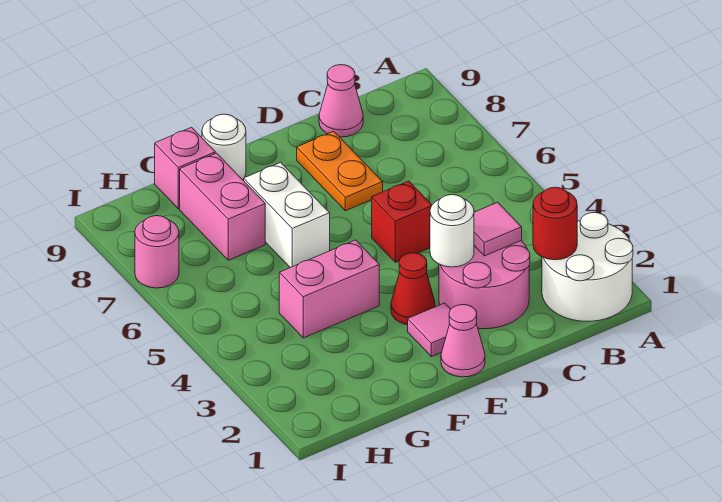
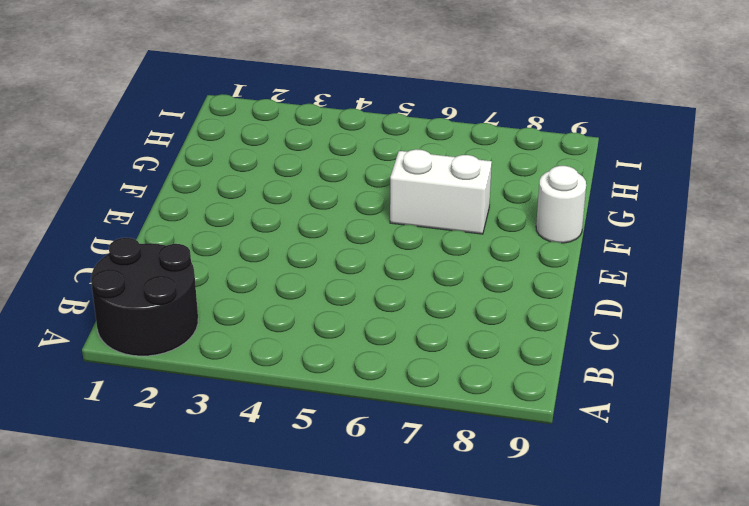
black round brick A1:B2 level 1 -> white round brick A1:B2 level 1
none -> pink round brick C2:D3 level 1
none -> pink cone C9 level 1
none -> red brick D5 level 1

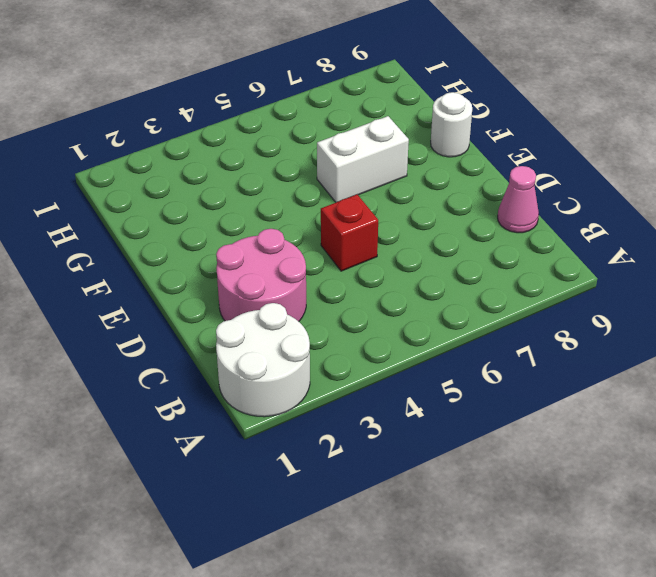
none -> orange plate D7:D8 level 1
none -> pink cone E1 level 1
none -> pink tile E2 level 1

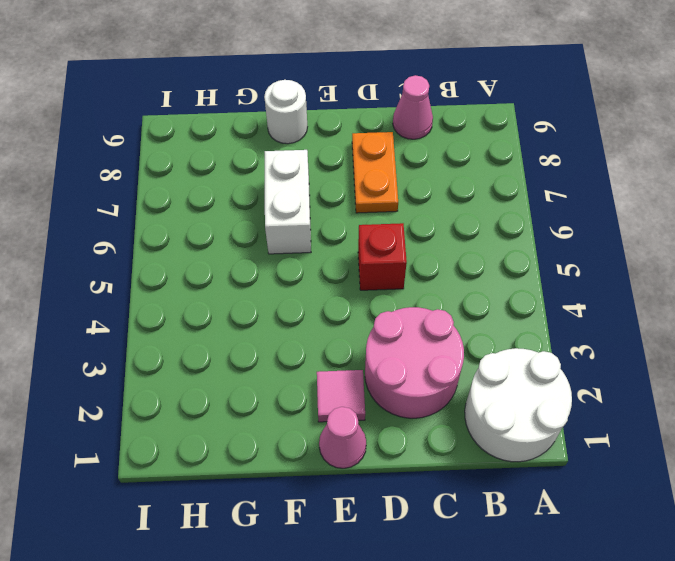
none -> red cone E3 level 1
none -> pink brick F4:G4 level 1
none -> pink brick G7:G8 level 1

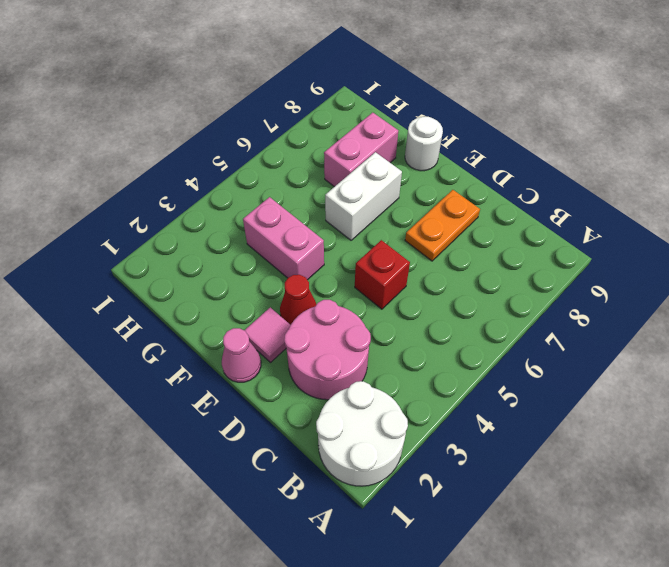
none -> pink cone C9 level 1
none -> pink brick G9 level 1
none -> pink round brick I7 level 1

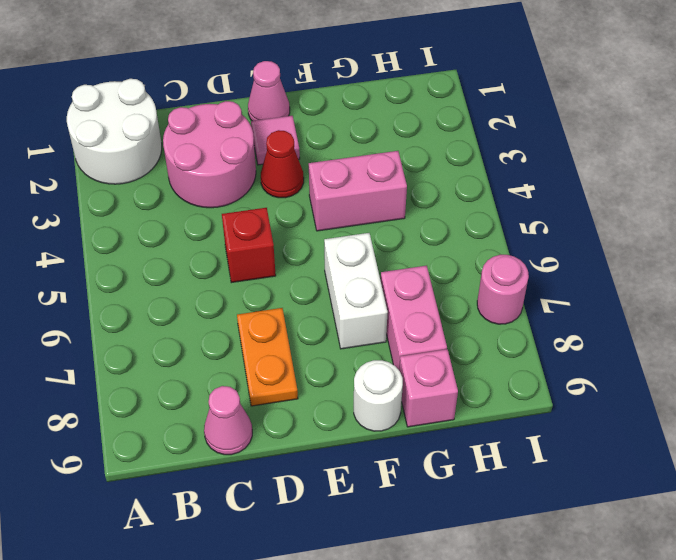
none -> red round brick B2 level 2
none -> pink tile C3 level 2
none -> white round brick D3 level 2

